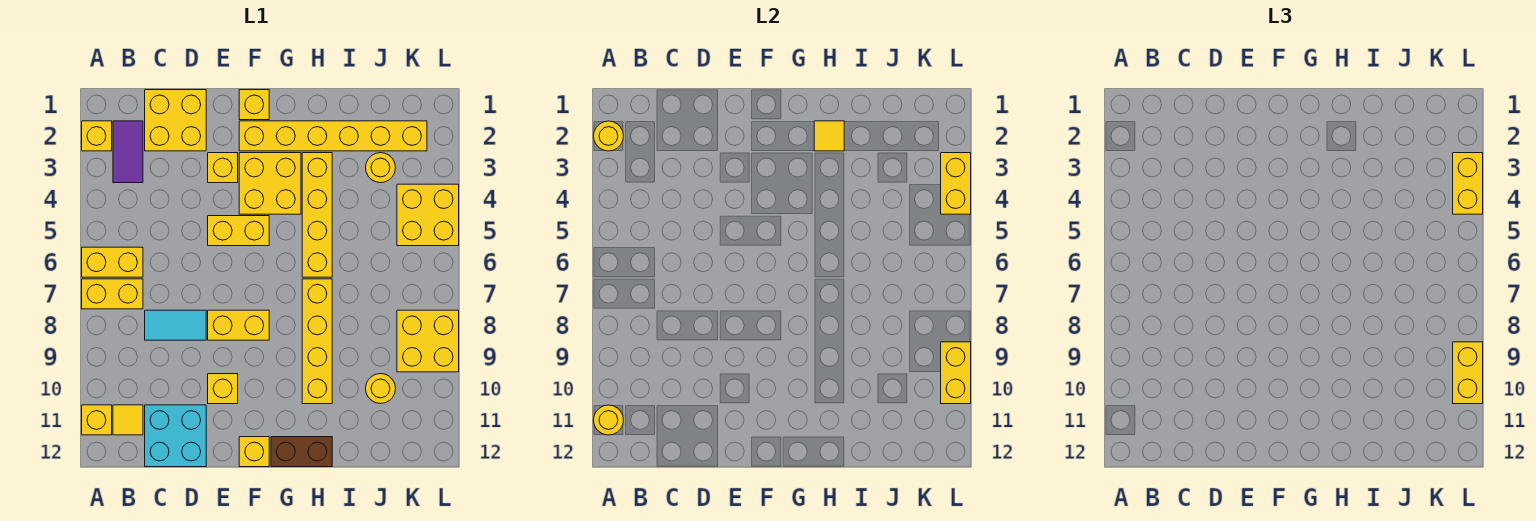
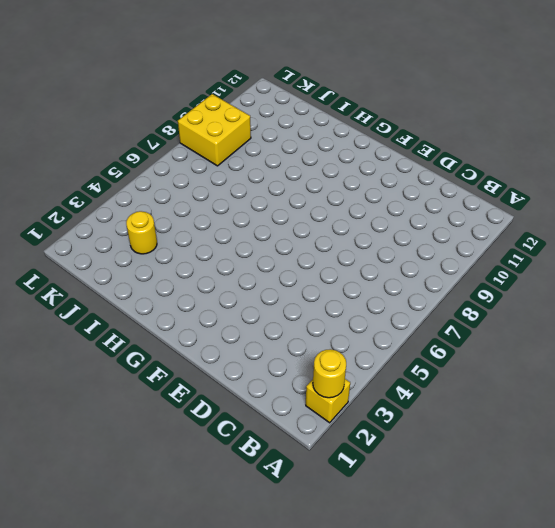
none -> yellow brick A6:B6 level 1
none -> yellow brick A7:B7 level 1
none -> yellow brick A11 level 1
none -> purple tile B2:B3 level 1

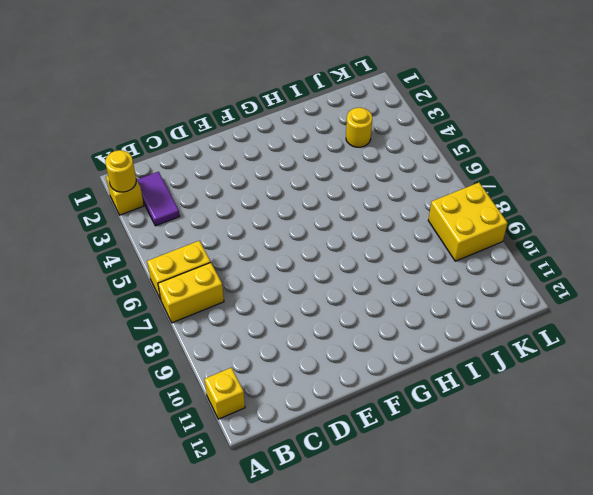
none -> yellow tile B11 level 1
none -> yellow brick C1:D2 level 1
none -> cyan tile C8:D8 level 1
none -> cyan brick C11:D12 level 1

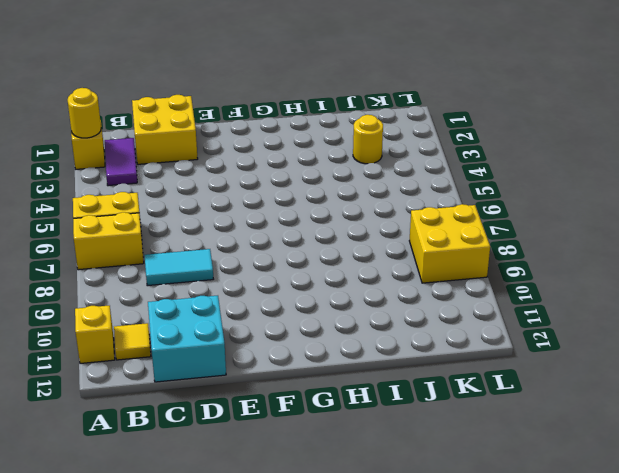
none -> yellow brick E3 level 1
none -> yellow brick E5:F5 level 1
none -> yellow brick E8:F8 level 1
none -> yellow brick E10 level 1

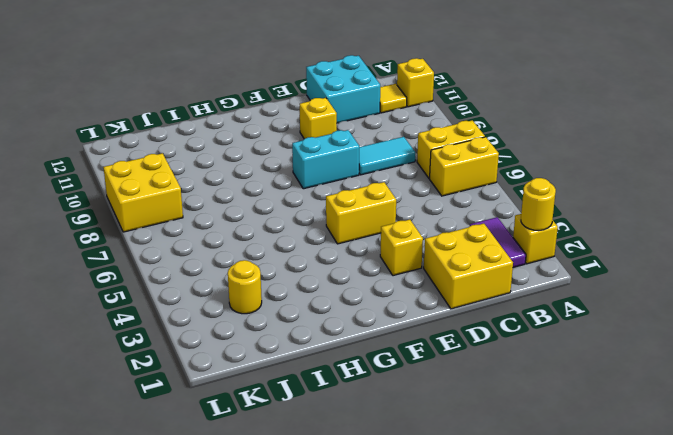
cyan brick E8:F8 level 1 -> yellow brick E8:F8 level 1
none -> yellow brick F1 level 1
none -> yellow brick F2:K2 level 1
none -> yellow brick F3:G4 level 1
none -> yellow brick F12 level 1

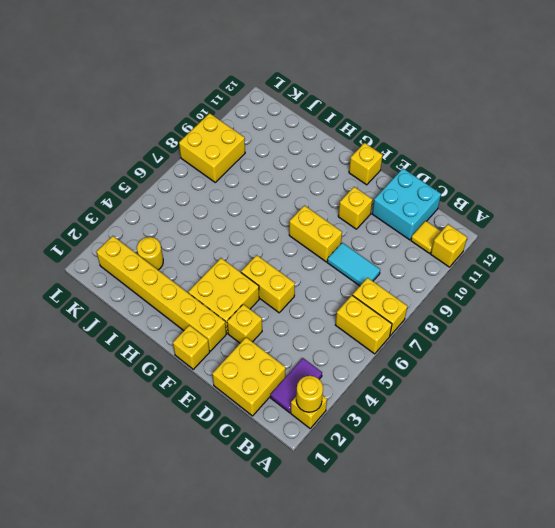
none -> brown brick G12:H12 level 1
none -> yellow brick H3:H6 level 1
none -> yellow brick H7:H10 level 1
none -> yellow round brick J10 level 1

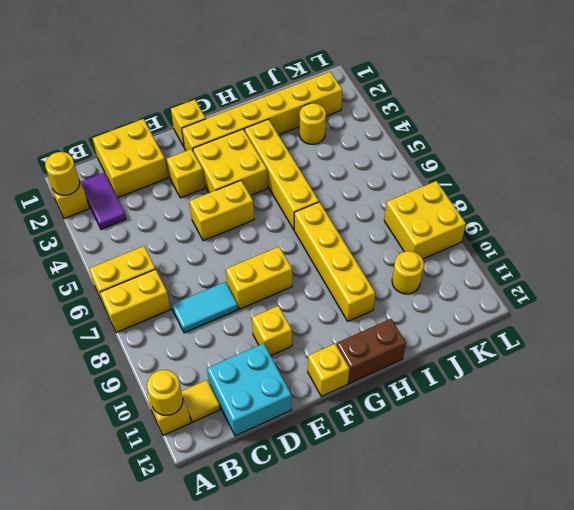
none -> yellow brick K4:L5 level 1
none -> yellow tile H2 level 2
none -> yellow brick L3:L4 level 2
none -> yellow brick L9:L10 level 2

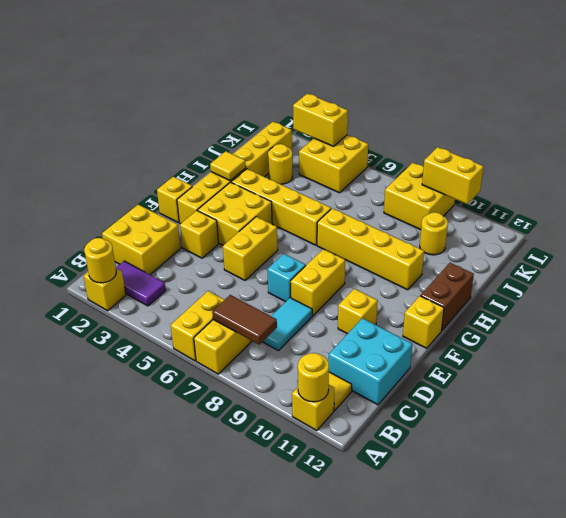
brown tile B7:B8 level 2 -> none
cyan brick E7 level 1 -> none
none -> yellow brick L3:L4 level 3
none -> yellow brick L9:L10 level 3

